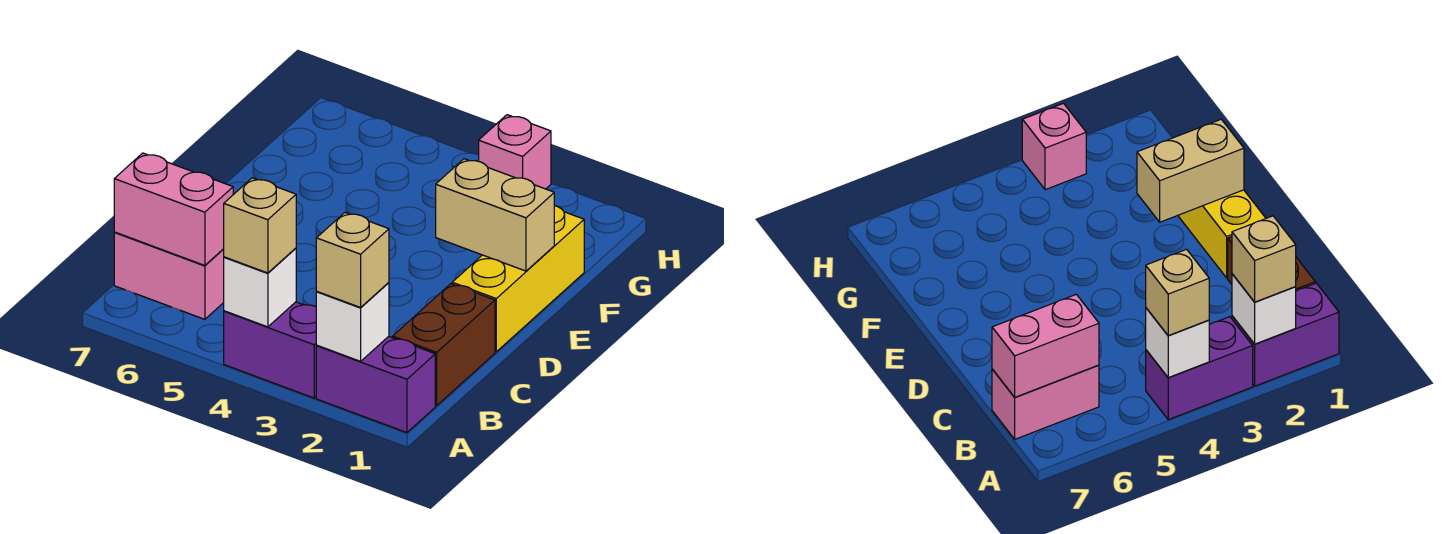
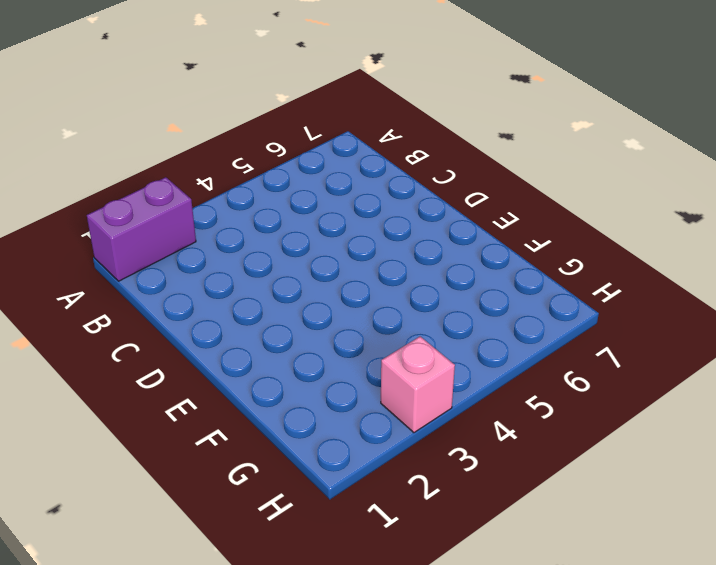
none -> purple brick A3:A4 level 1
none -> brown brick B1:C1 level 1
none -> pink brick B6:B7 level 1

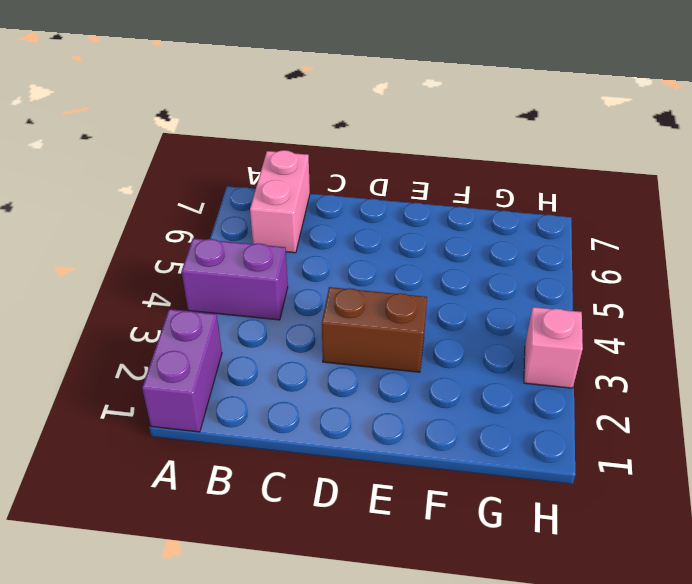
purple brick A4:B4 level 1 -> purple brick A3:A4 level 1
brown brick D3:E3 level 1 -> brown brick B1:C1 level 1
none -> yellow brick D1:F1 level 1
none -> white brick A2 level 2
none -> white brick A4 level 2

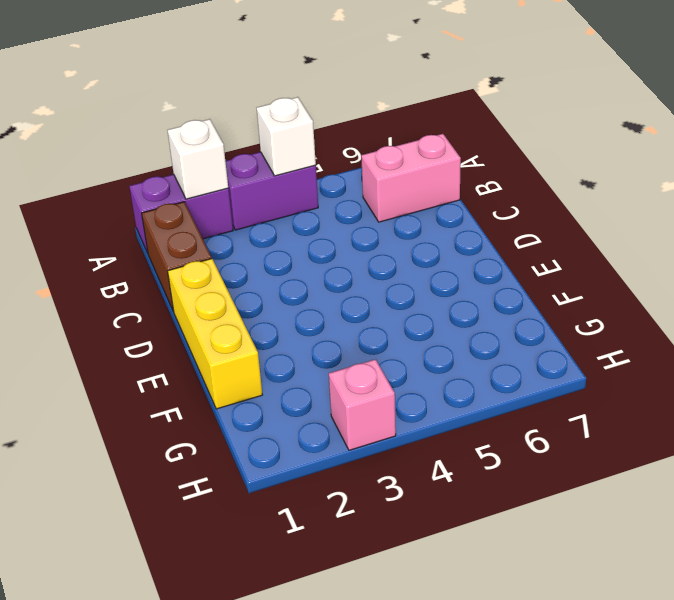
none -> pink brick B6:B7 level 2
none -> tan brick E1:E2 level 2
none -> tan brick A2 level 3

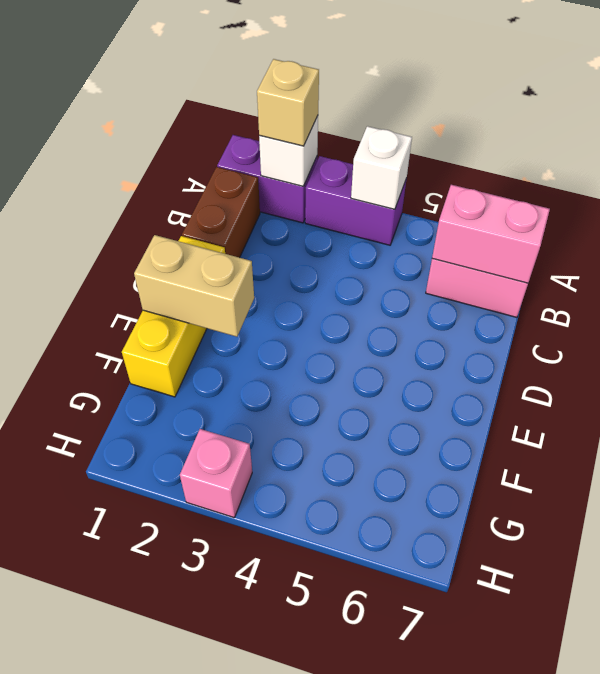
none -> tan brick A4 level 3

